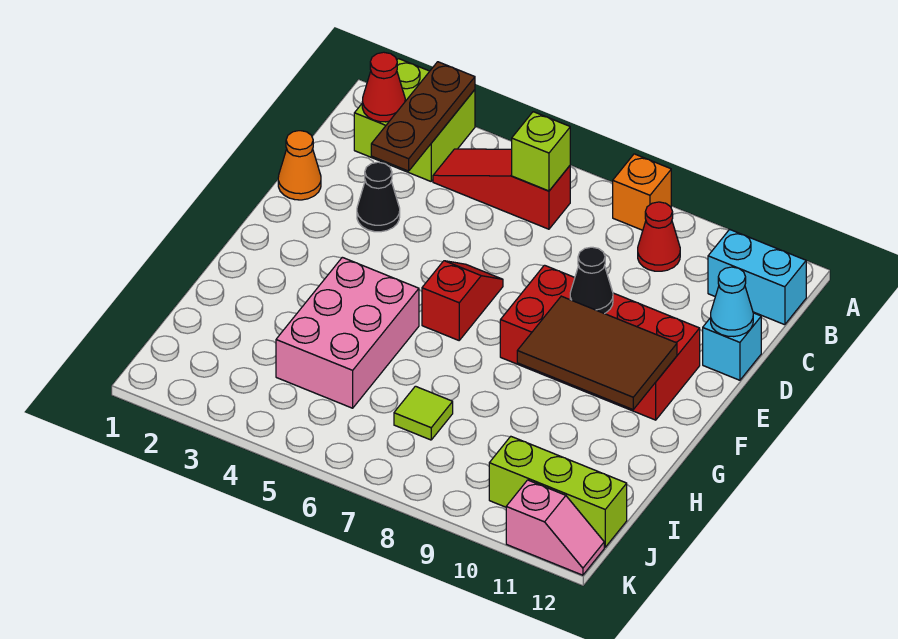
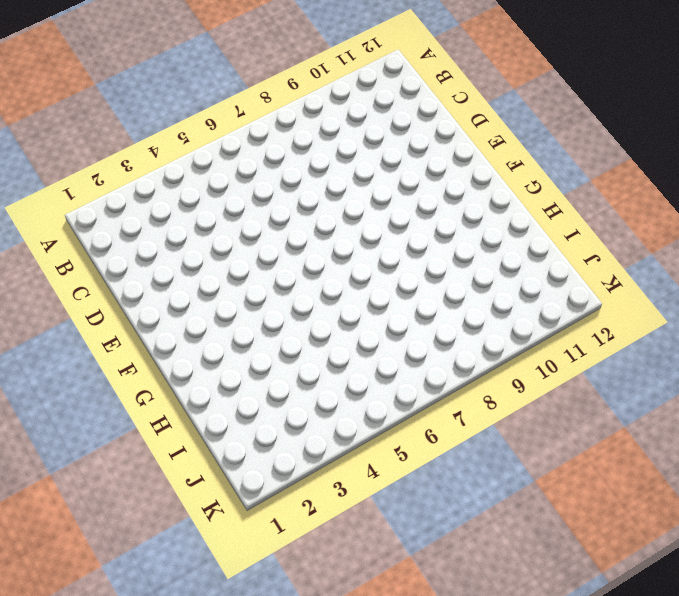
none -> lime brick A2:B3 level 1
none -> orange brick A8 level 1
none -> red slope B4:B6 level 1 top 6

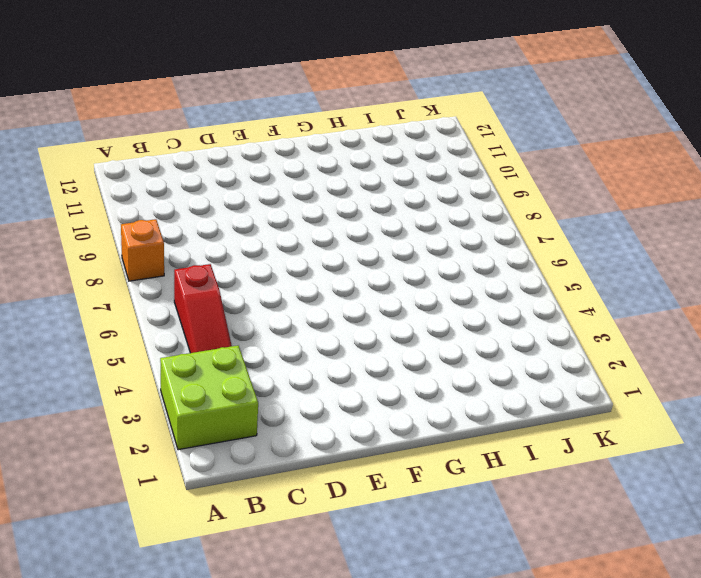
none -> red cone B9 level 1
none -> cyan brick B11:B12 level 1
none -> orange cone D1 level 1

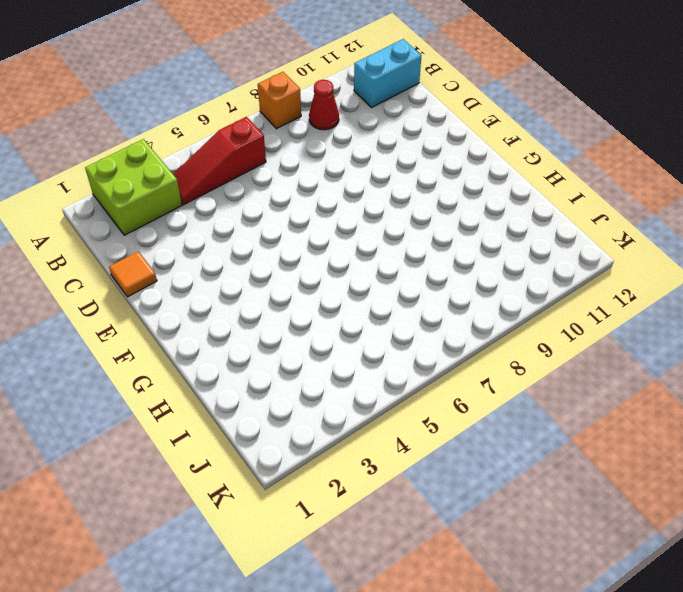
orange tile D1 level 1 -> orange cone D1 level 1
none -> black cone D3 level 1
none -> cyan brick D12 level 1
none -> red slope E6:F6 level 1 top F

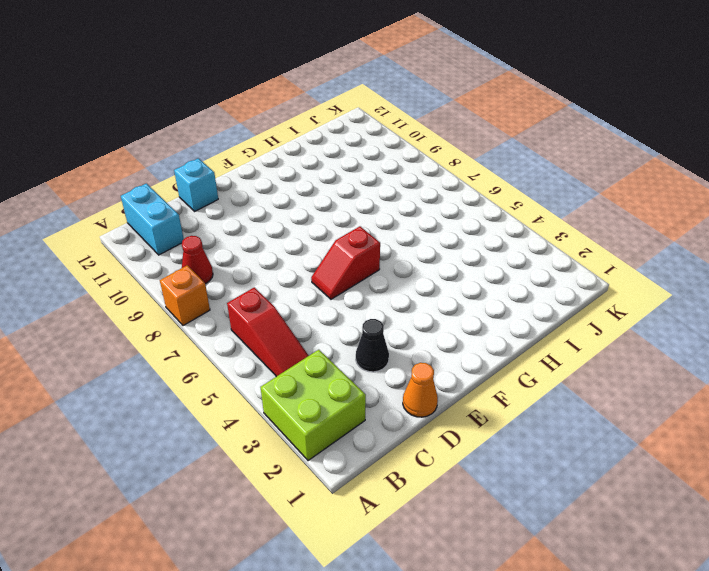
none -> red brick E8:F11 level 1
none -> pink brick G4:I5 level 1
none -> lime tile I7 level 1

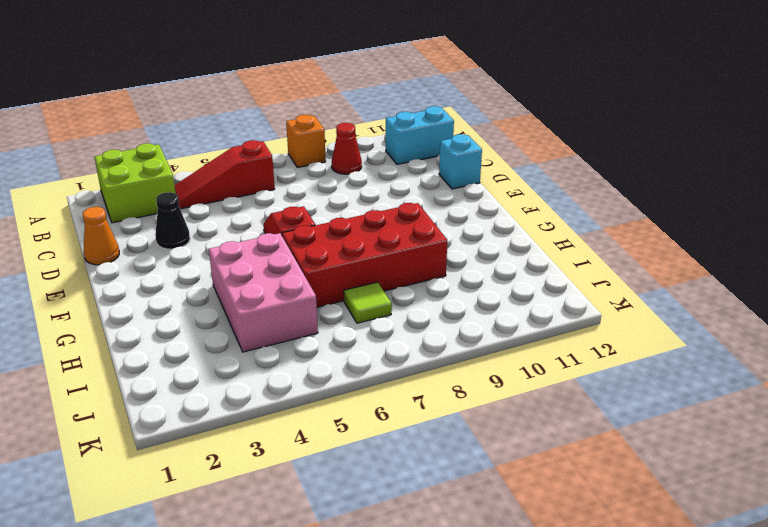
red brick G6:H9 level 1 -> red brick E8:F11 level 1
none -> lime brick J10:J12 level 1
none -> pink slope K11:K12 level 1 top 11
none -> brown plate A3:C3 level 2

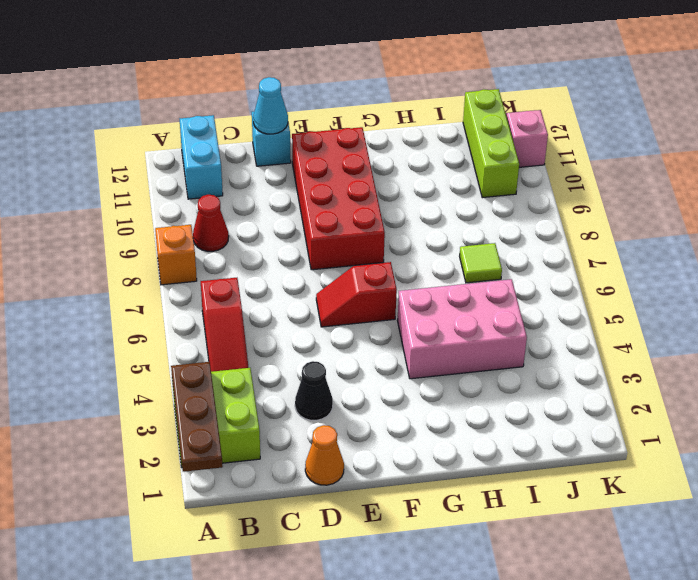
brown plate A1:A3 level 2 -> brown plate A3:C3 level 2
none -> red cone B2 level 2
none -> lime brick B6 level 2
none -> black cone E9 level 2

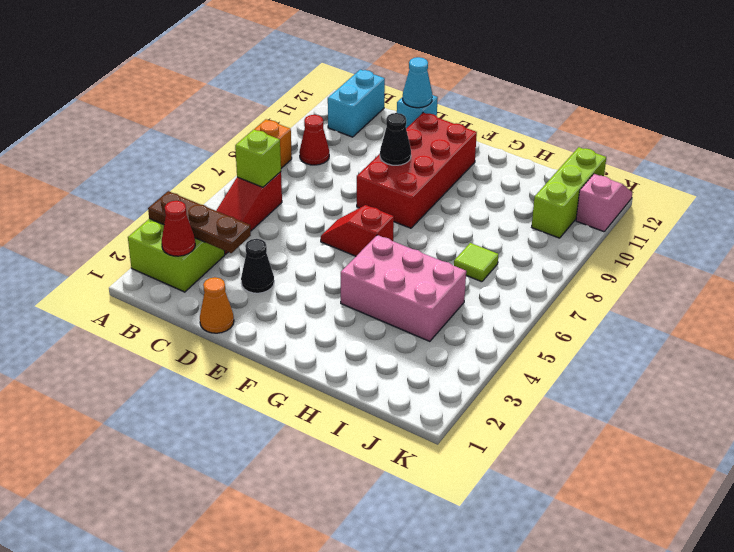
none -> brown tile F9:G11 level 2

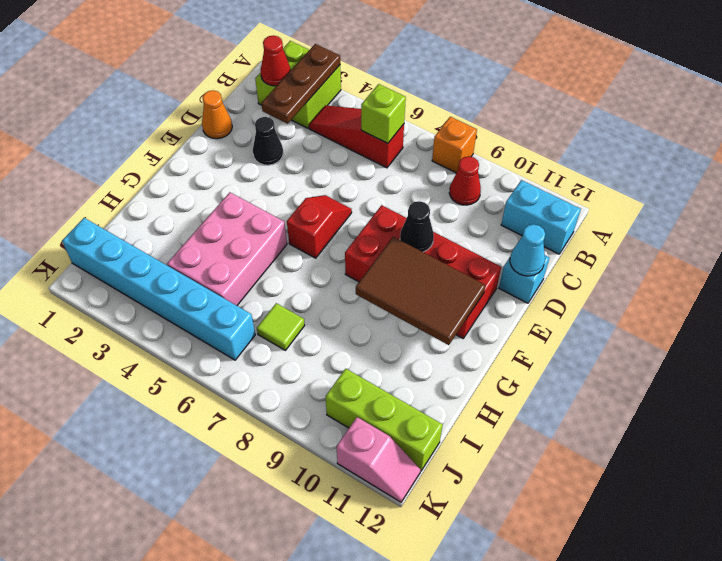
cyan brick J1:J6 level 1 -> none

